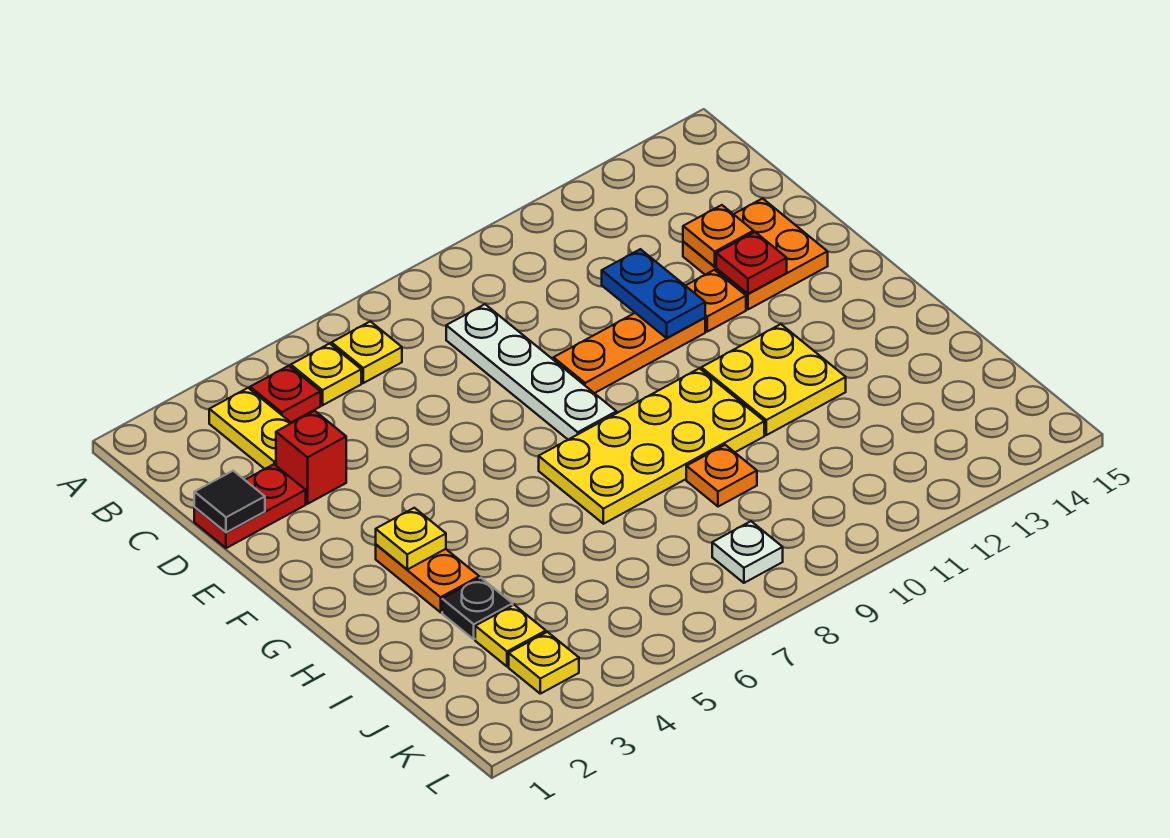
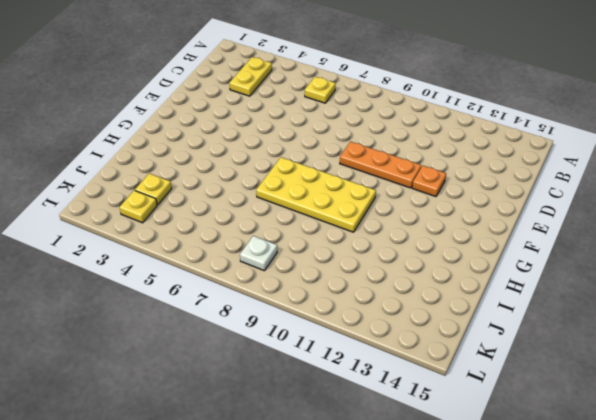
none -> red plate B4 level 1
none -> yellow plate B5 level 1
none -> white plate C8:F8 level 1

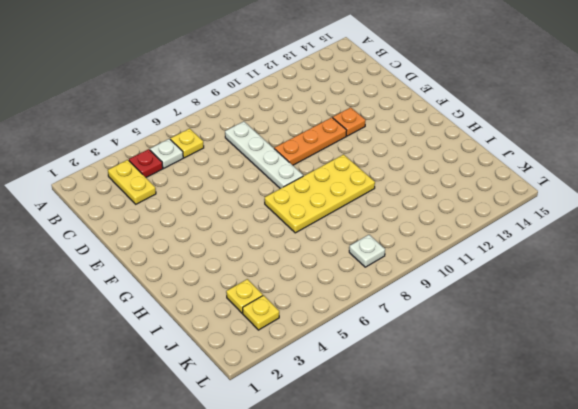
white plate B5 level 1 -> yellow plate B5 level 1
none -> red plate D1:D2 level 1
none -> red brick D3 level 1
none -> orange plate D13:E14 level 1

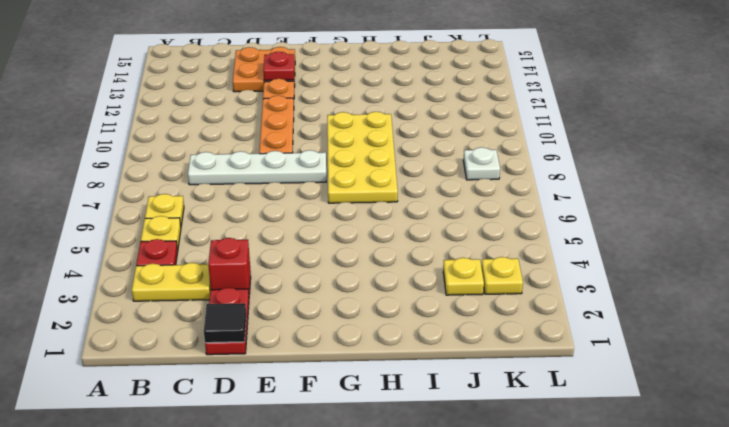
none -> orange plate G3:H3 level 1
none -> yellow plate G11:H12 level 1
none -> black plate I3 level 1

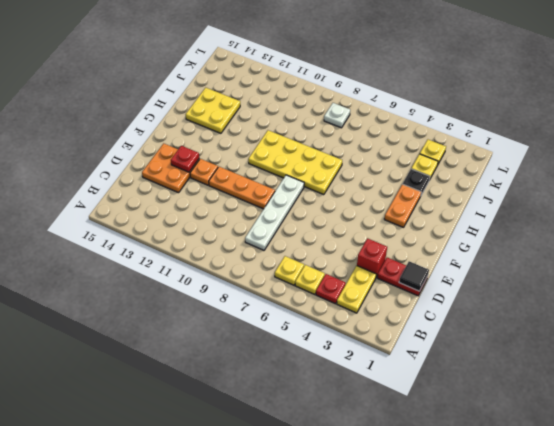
yellow plate H13:I14 level 1 -> yellow plate G11:H12 level 1
none -> orange plate I9 level 1
none -> blue plate D11:E11 level 2
none -> orange plate D13 level 2

